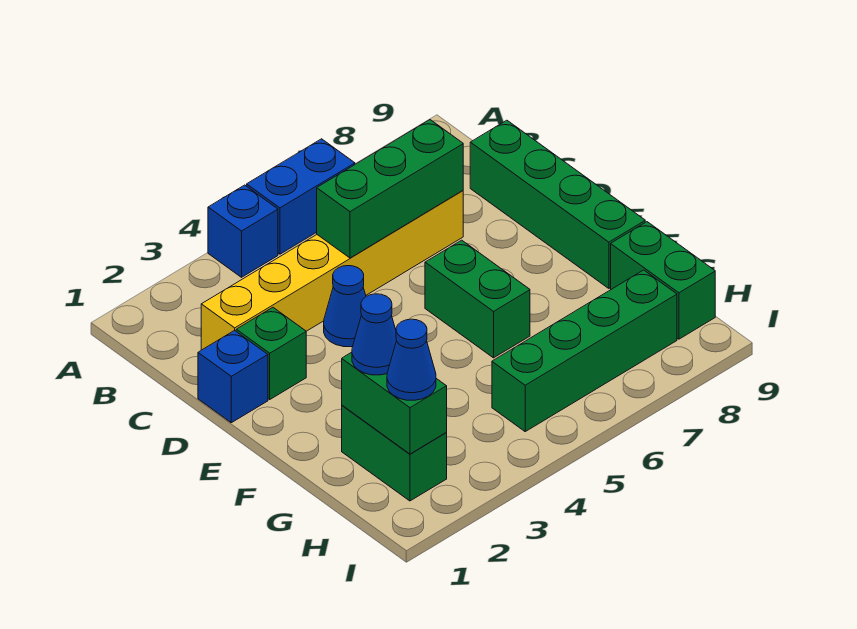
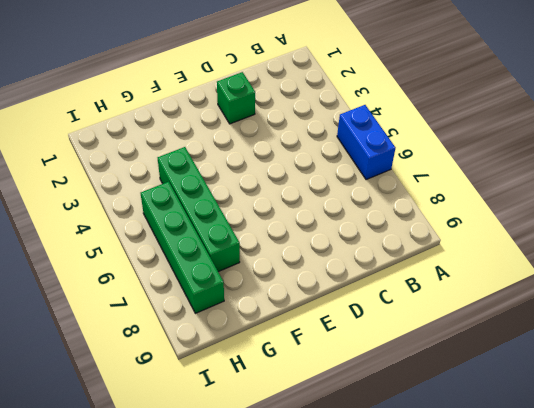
green brick G4:G7 level 1 -> green brick C9:F9 level 1
none -> blue brick A4 level 1
none -> yellow brick C2:C7 level 1
none -> blue brick D1 level 1

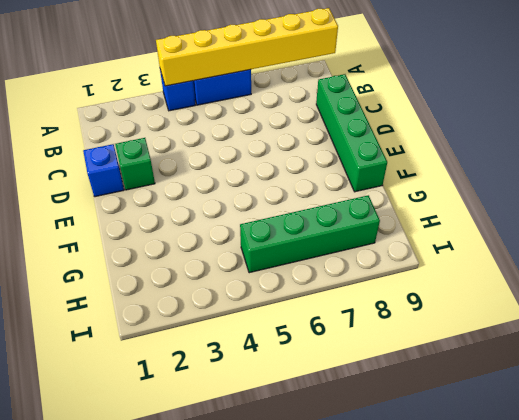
yellow brick A4:A9 level 2 -> yellow brick C2:C7 level 1
none -> blue cone D4 level 1
none -> green brick E6:F6 level 1
none -> green brick G2:H2 level 1

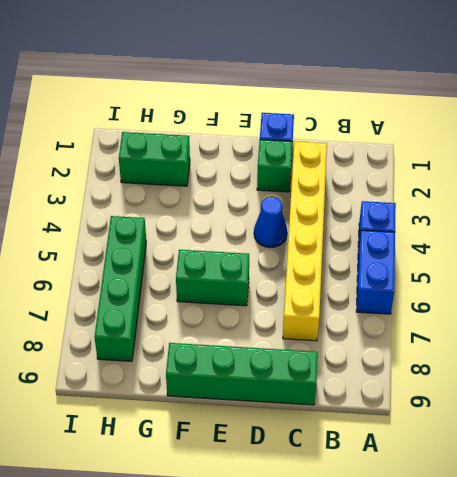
none -> green brick G9:H9 level 1
none -> green brick C5:C7 level 2
none -> green brick G2:H2 level 2

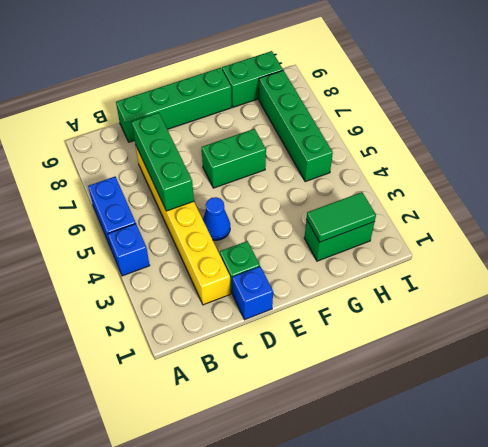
green tile G2:H2 level 2 -> green brick G2:H2 level 2
none -> blue cone G2 level 3
none -> blue cone H2 level 3

